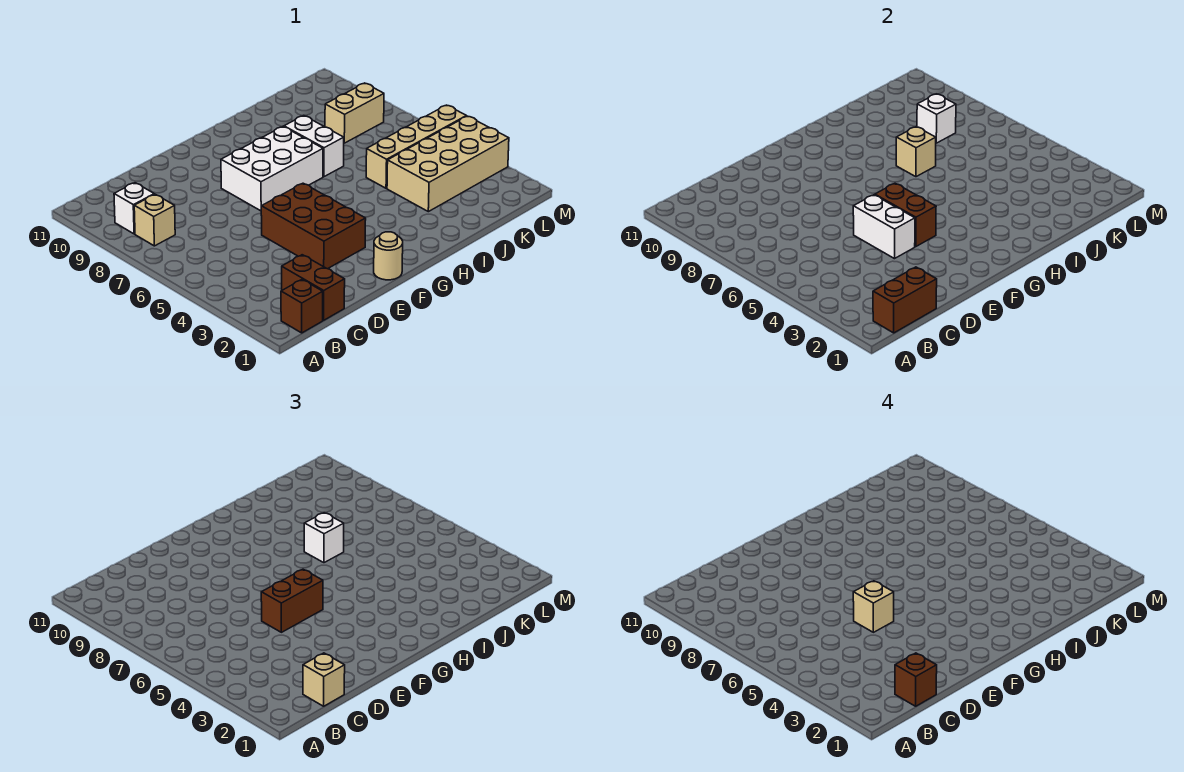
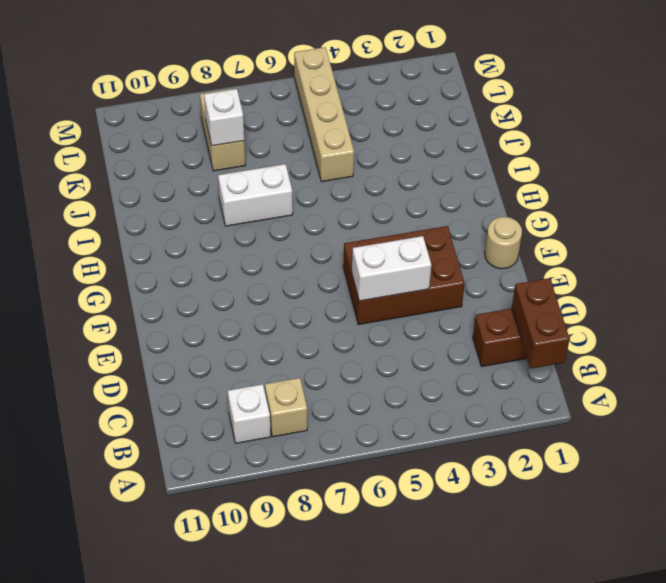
none -> brown brick B1 level 1
none -> white brick F7:H8 level 1
none -> tan brick J3:M4 level 1

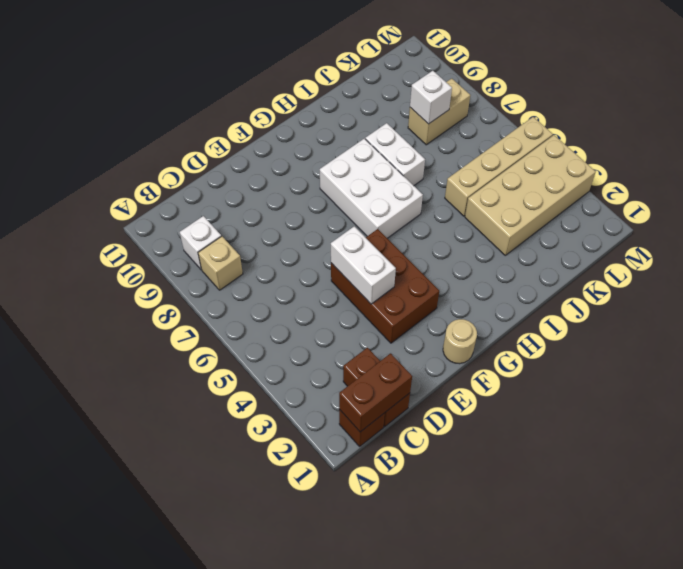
white brick G6:H8 level 1 -> white brick F7:H8 level 1
none -> brown brick F4:F5 level 2
none -> tan brick I7 level 2
none -> tan brick C1 level 3

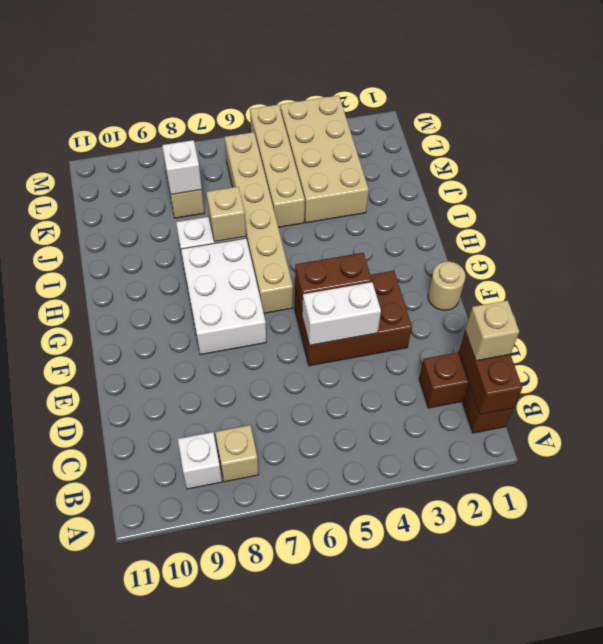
tan brick G6:L6 level 1 -> none
none -> brown brick E5:F5 level 3
none -> white brick I7 level 3
none -> brown brick C1 level 4

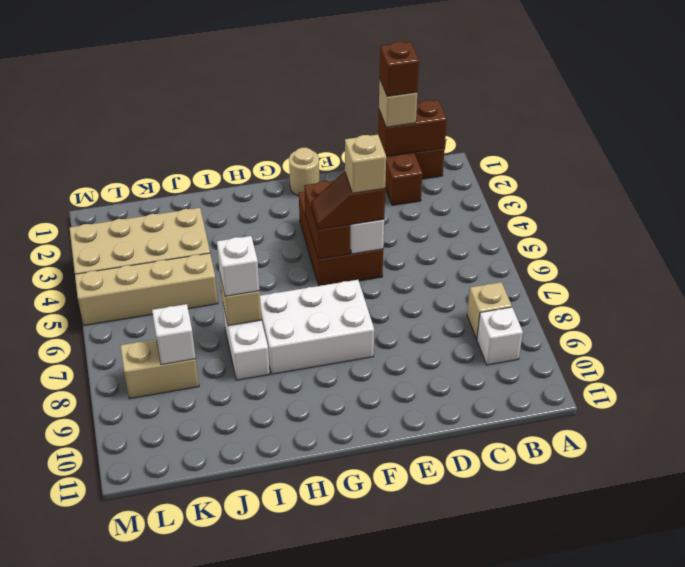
brown slope E5:F5 level 3 top E -> brown brick E5:F5 level 3

